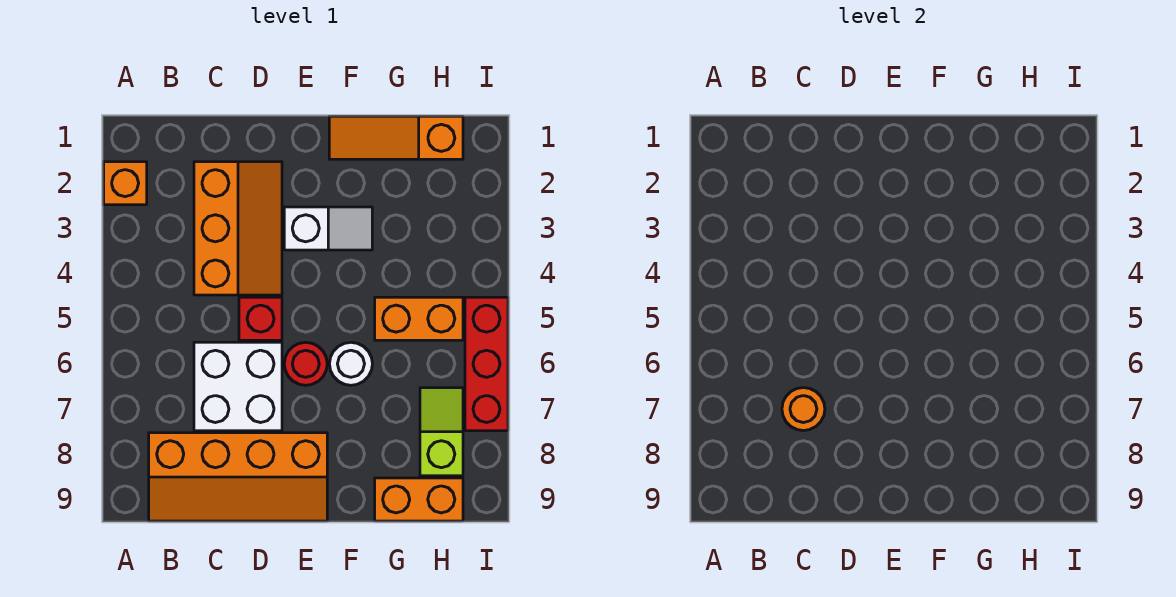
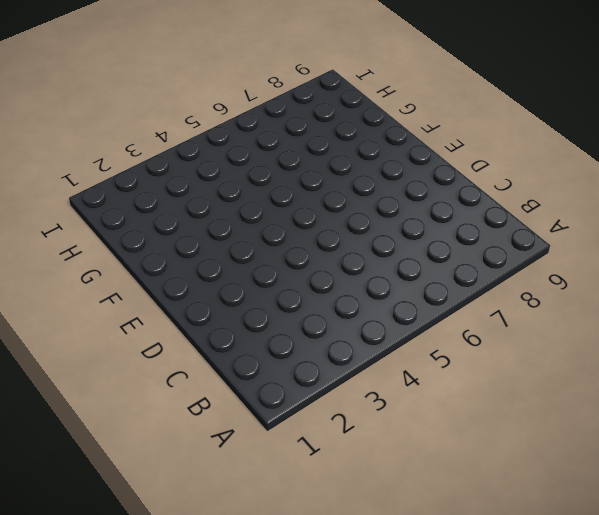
none -> orange brick A2 level 1
none -> orange slope B8:E9 level 1 top 8
none -> orange slope C2:D4 level 1 top C

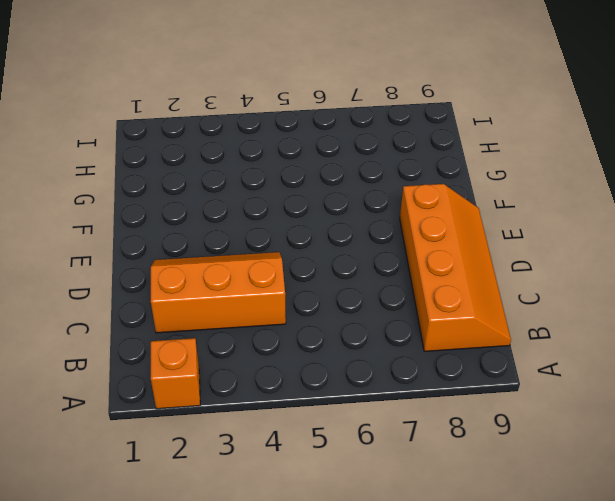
none -> white brick C6:D7 level 1
none -> red brick D5 level 1
none -> white slope E3:F3 level 1 top E

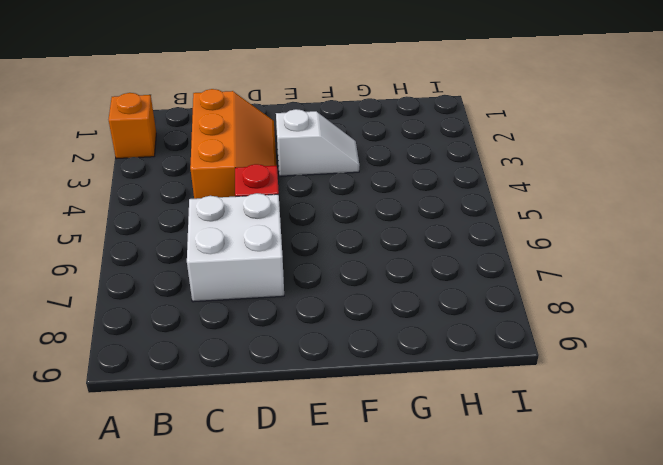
none -> orange slope B8:E9 level 1 top 8
none -> red round brick E6 level 1
none -> orange slope F1:H1 level 1 top H

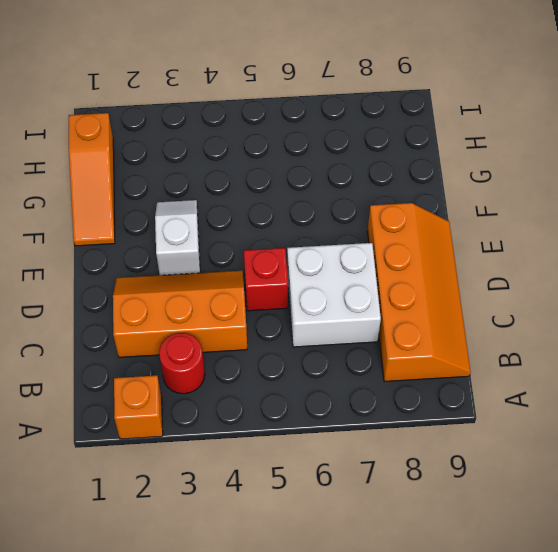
red round brick B3 level 1 -> red round brick E6 level 1
none -> white round brick F6 level 1
none -> orange brick G5:H5 level 1
none -> orange brick G9:H9 level 1

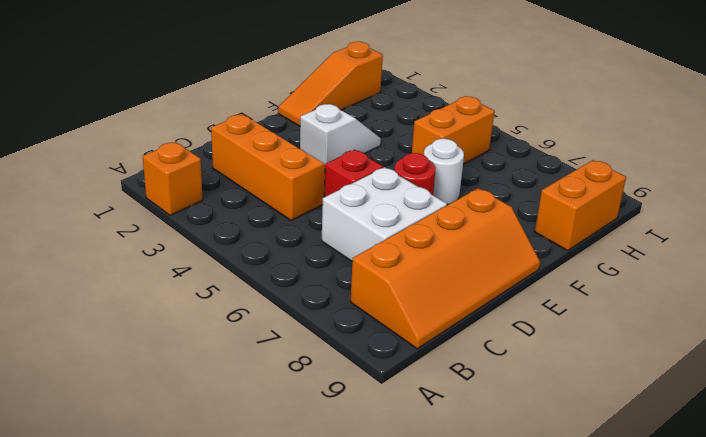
none -> lime slope H7:H8 level 1 top 8
none -> red brick I5:I7 level 1
none -> orange round brick C7 level 2

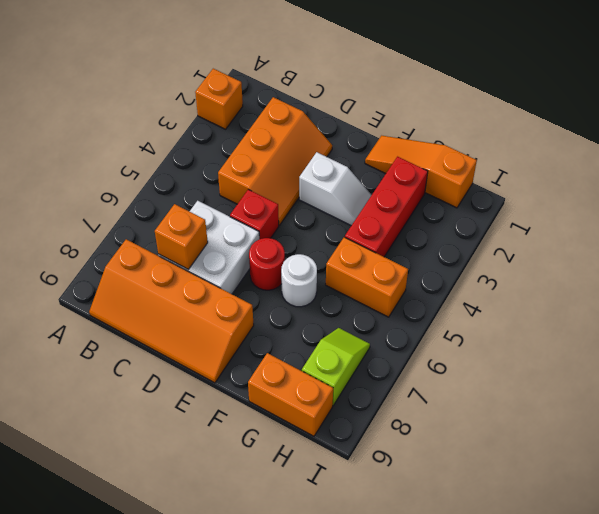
orange brick C7 level 2 -> orange round brick C7 level 2
red brick G2:G4 level 1 -> red brick I5:I7 level 1

